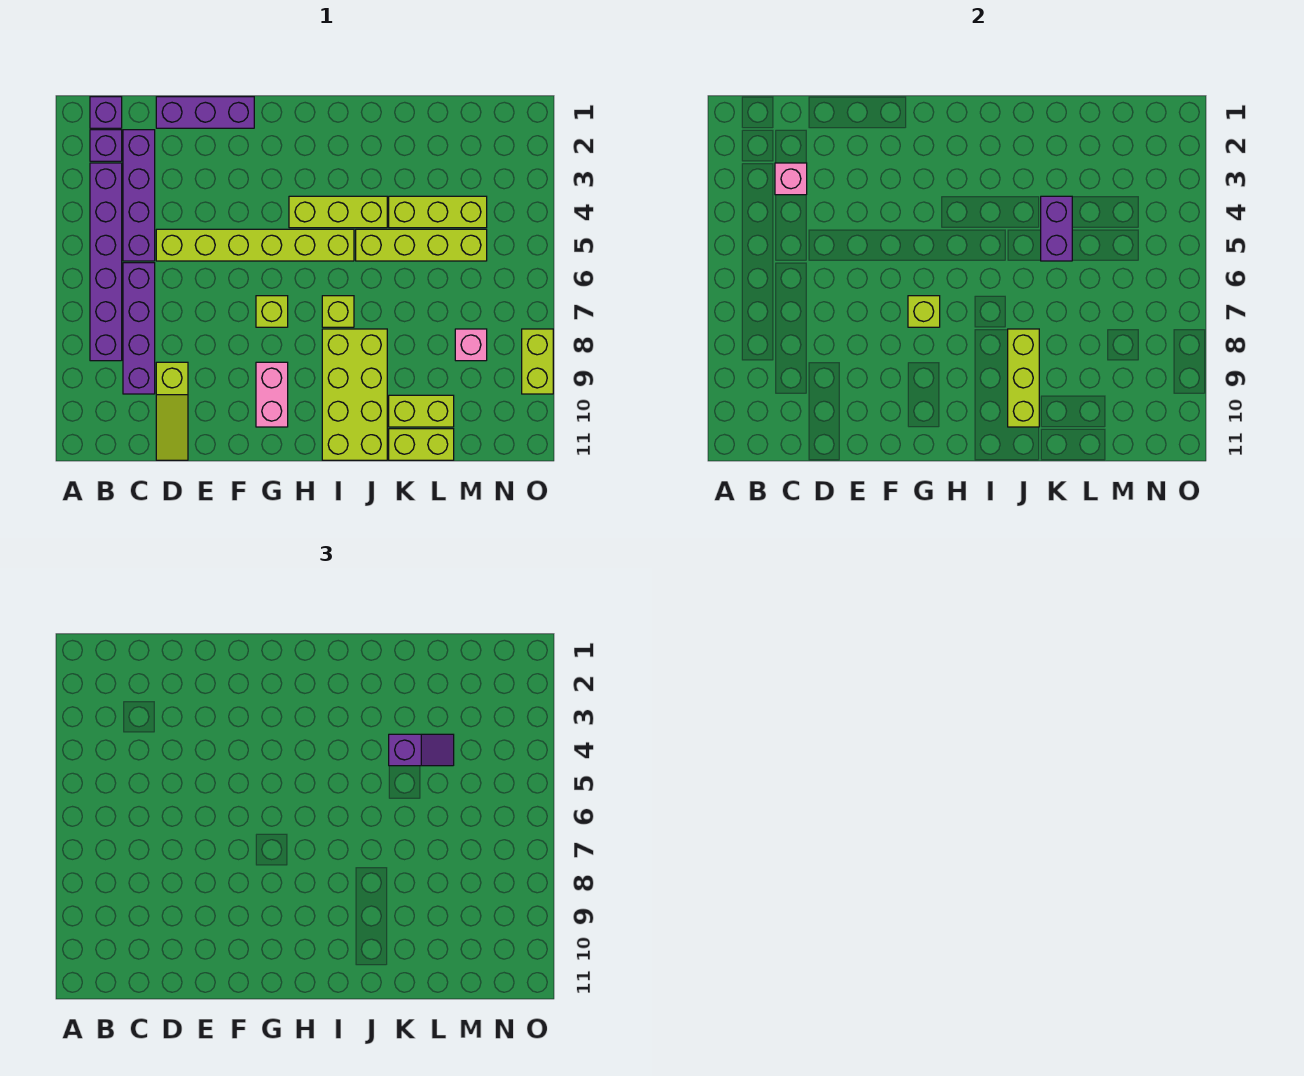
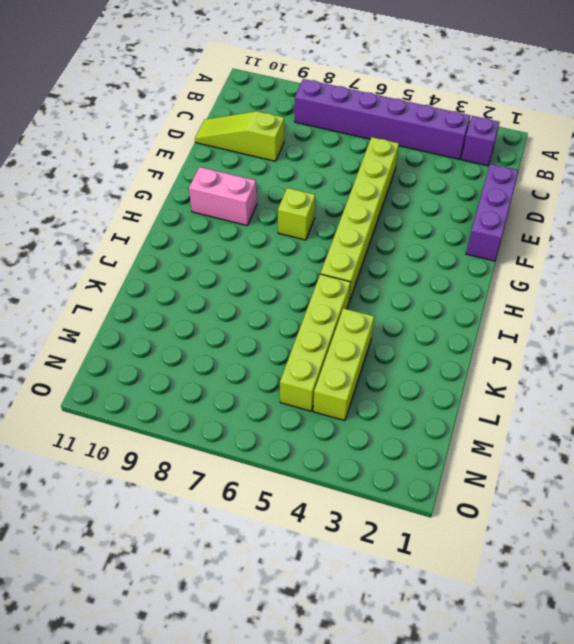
none -> purple brick B1 level 1
none -> purple brick C2:C5 level 1
none -> purple brick C6:C9 level 1

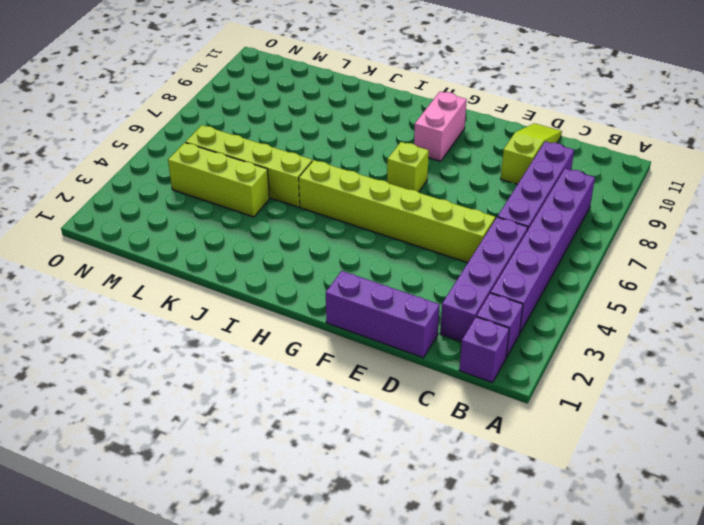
none -> lime brick H4:J4 level 1
none -> lime brick I7 level 1
none -> lime brick I8:J11 level 1

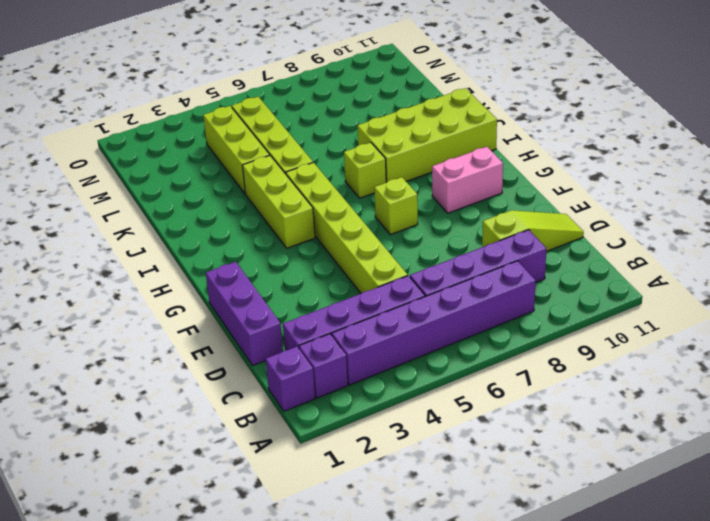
none -> lime brick K10:L10 level 1
none -> lime brick K11:L11 level 1
none -> pink brick M8 level 1

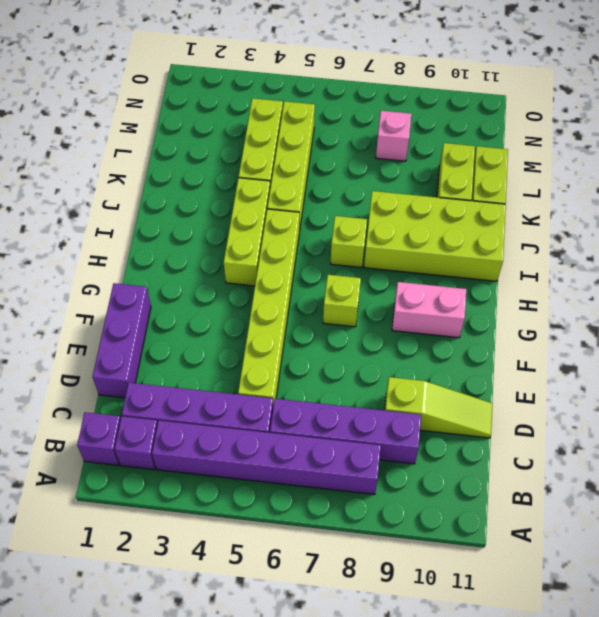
none -> lime brick O8:O9 level 1
none -> pink brick C3 level 2
none -> lime brick G7 level 2

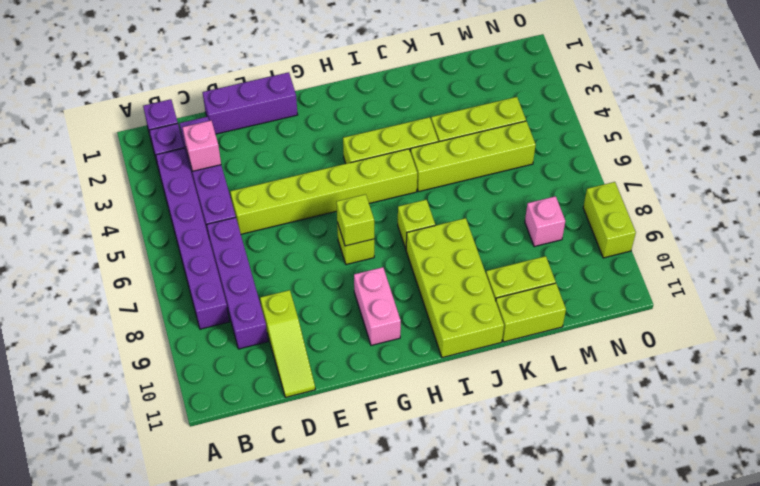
none -> lime brick J8:J10 level 2
none -> purple brick K4:K5 level 2
none -> purple slope K4:L4 level 3 top K

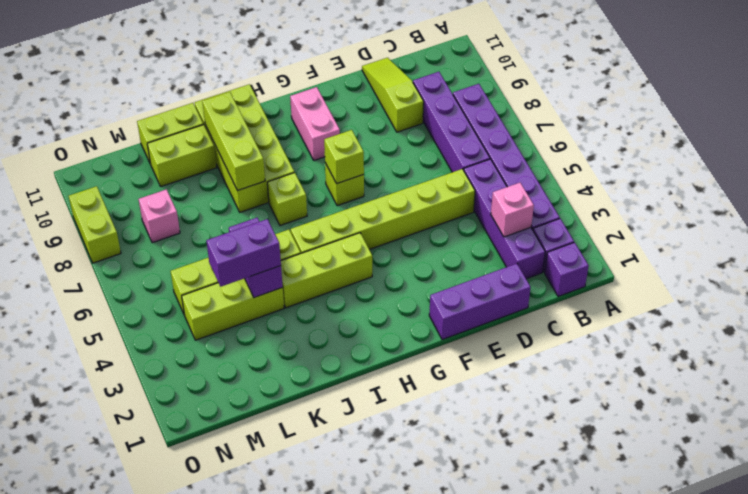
purple brick K4:L4 level 3 -> purple slope K4:L4 level 3 top K

